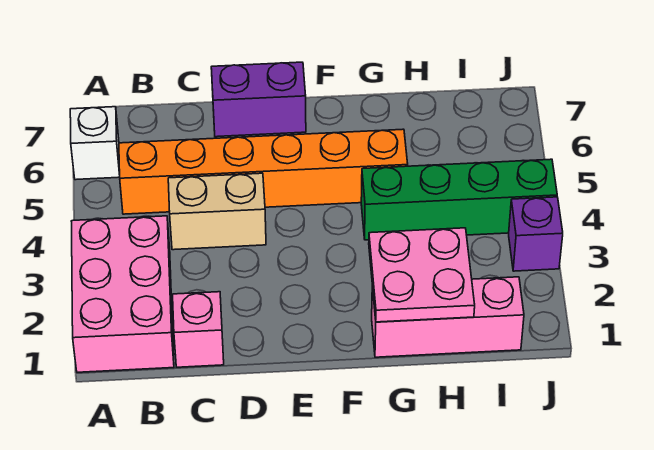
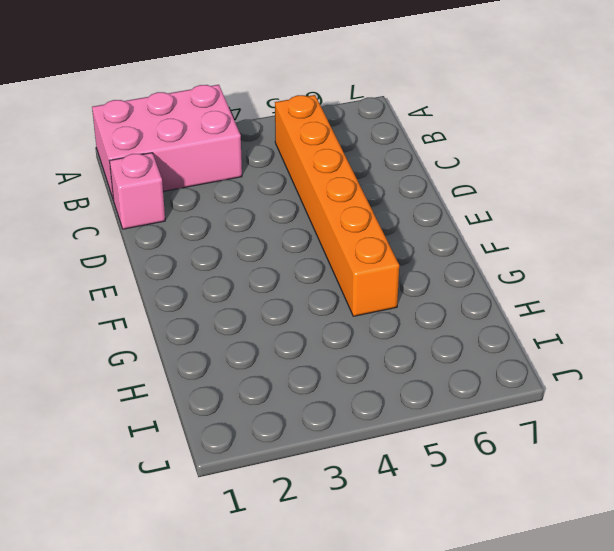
none -> white brick A6 level 1
none -> tan brick C4:D4 level 1

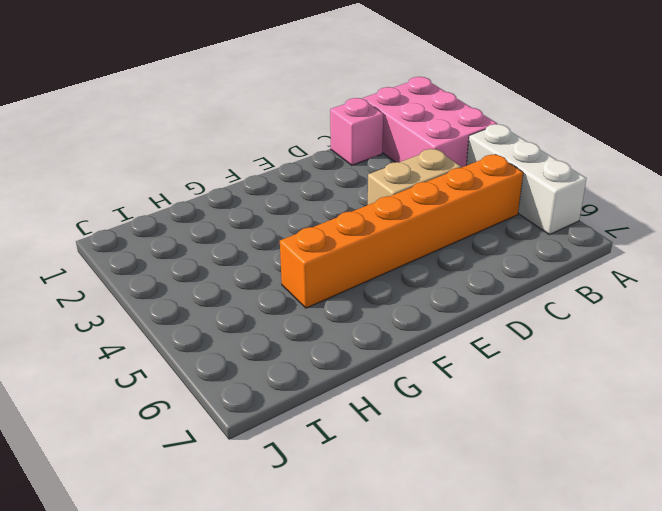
white brick A4:A6 level 1 -> white brick A6 level 1
none -> purple brick D7:E7 level 1
none -> pink brick G1:I1 level 1

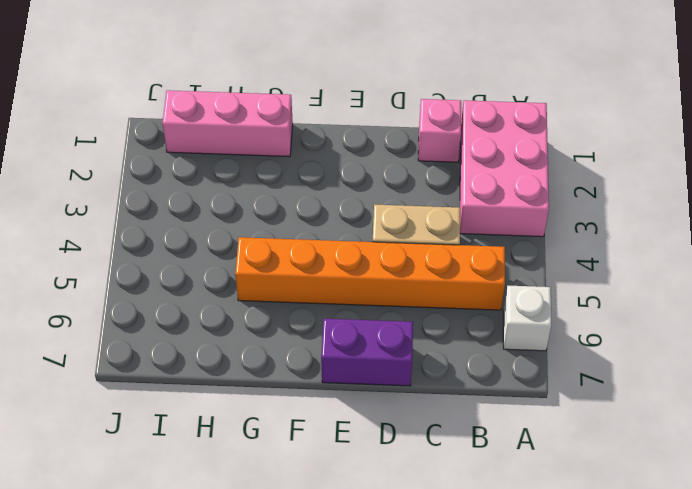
none -> green brick G4:J4 level 1
none -> purple brick J3 level 1

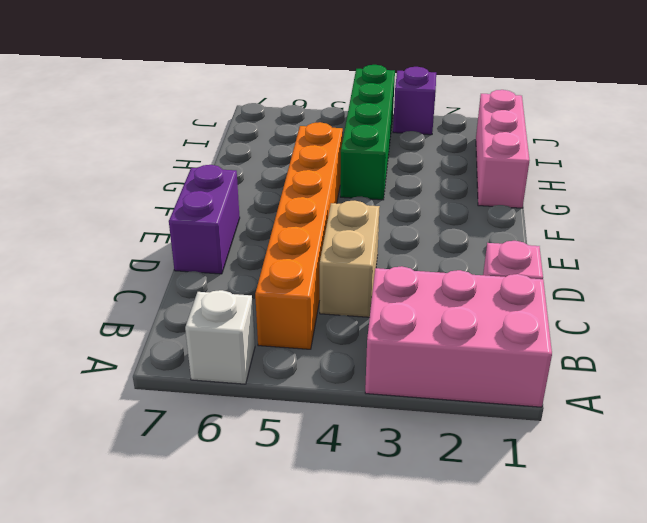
none -> pink plate G1:H2 level 2

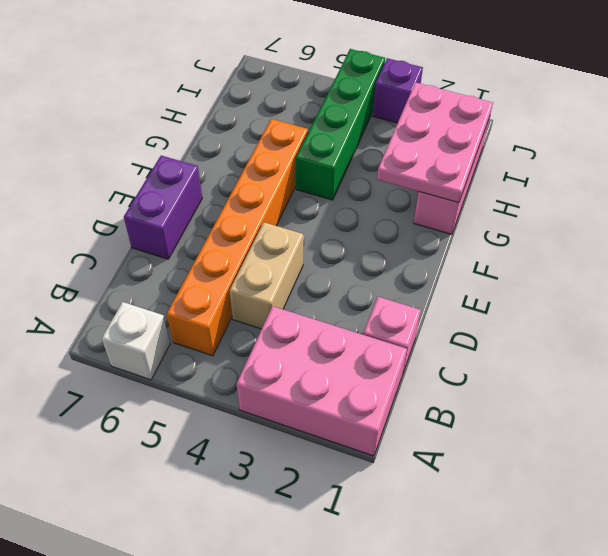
pink plate G1:I2 level 2 -> pink plate G1:H2 level 2

